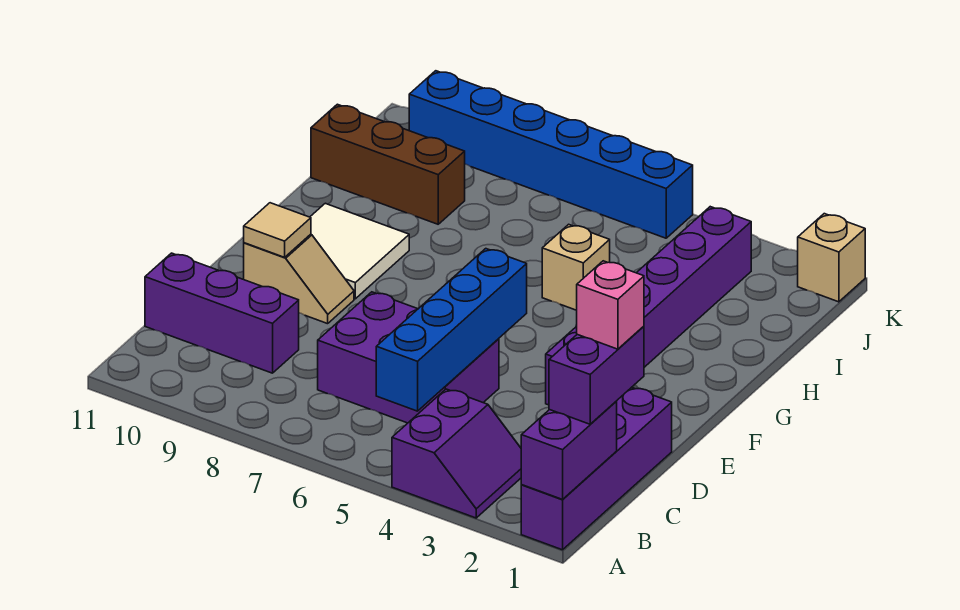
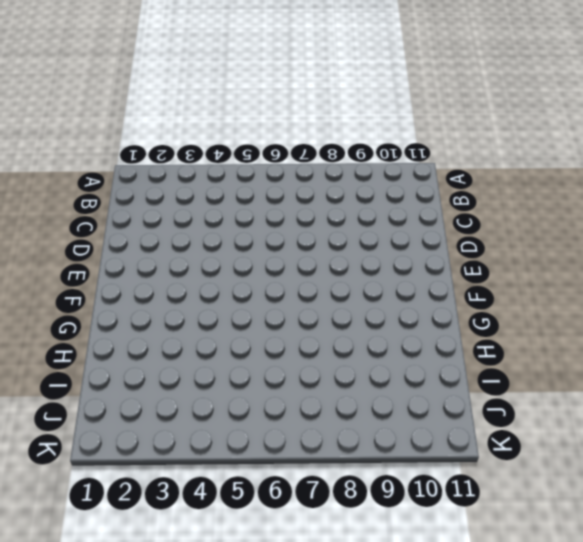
none -> purple brick A1:D1 level 1
none -> purple slope A3:B4 level 1 top 4
none -> purple brick C5:D7 level 1

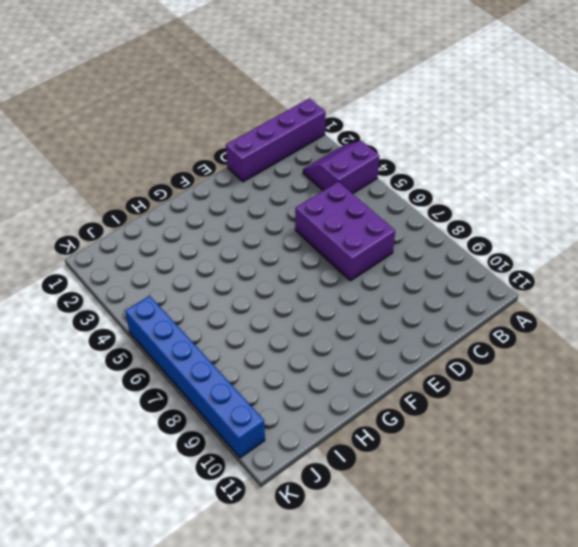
none -> purple brick C9:C11 level 1
none -> purple brick E3:J3 level 1
none -> tan slope E9:E10 level 1 top 10

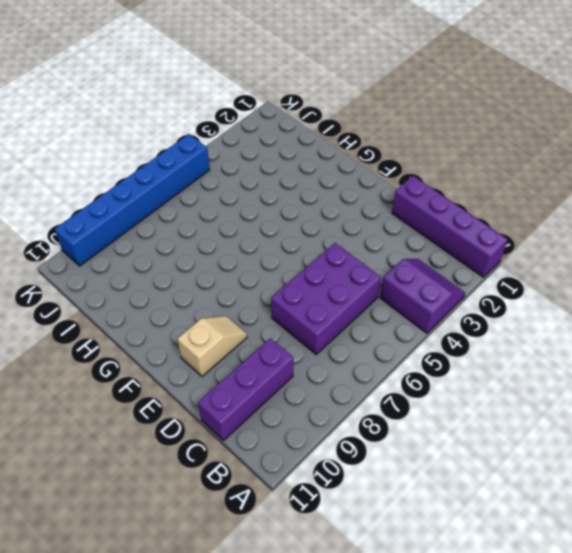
none -> purple brick E3:J3 level 1
none -> white tile F9:G10 level 1
none -> tan brick H5 level 1

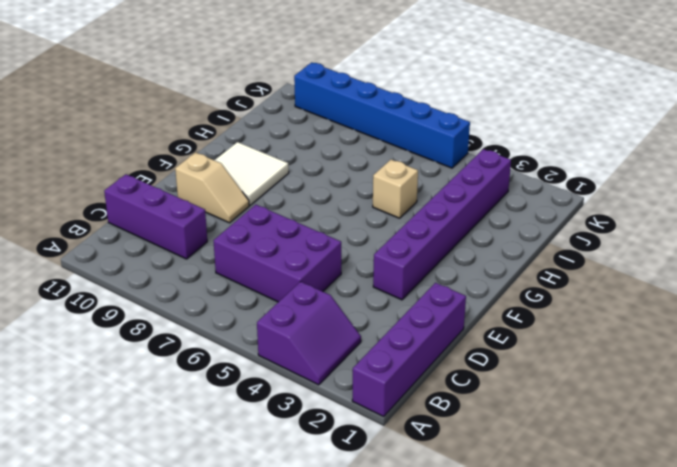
none -> brown brick I9:I11 level 1
none -> tan brick K1 level 1
none -> purple brick A1:B1 level 2

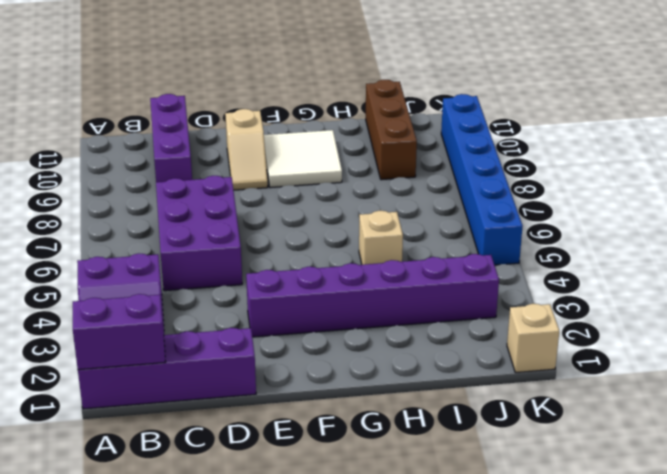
none -> blue brick B5:E5 level 2
none -> tan tile E10 level 2
none -> purple brick B1:C1 level 3

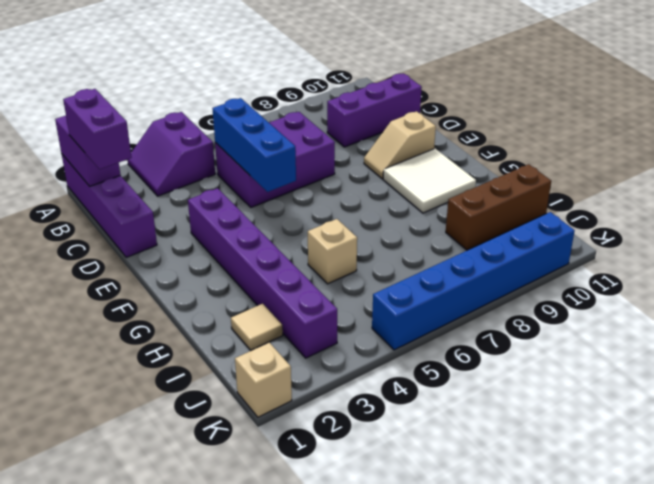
blue brick C5:E5 level 2 -> blue brick B5:E5 level 2
tan tile I2 level 1 -> tan tile E10 level 2
none -> pink brick C1 level 4

